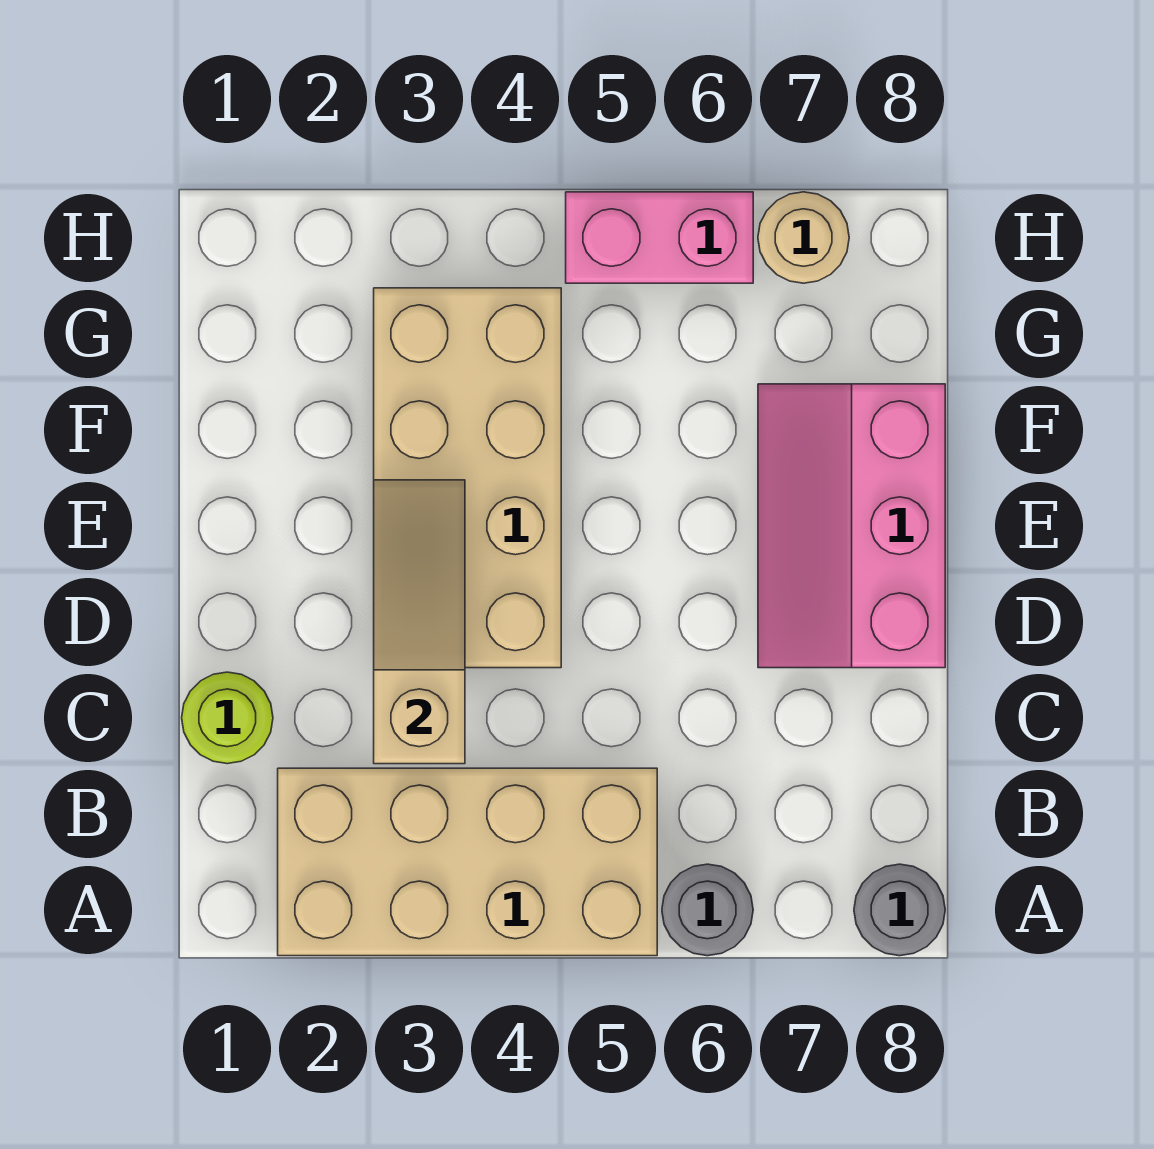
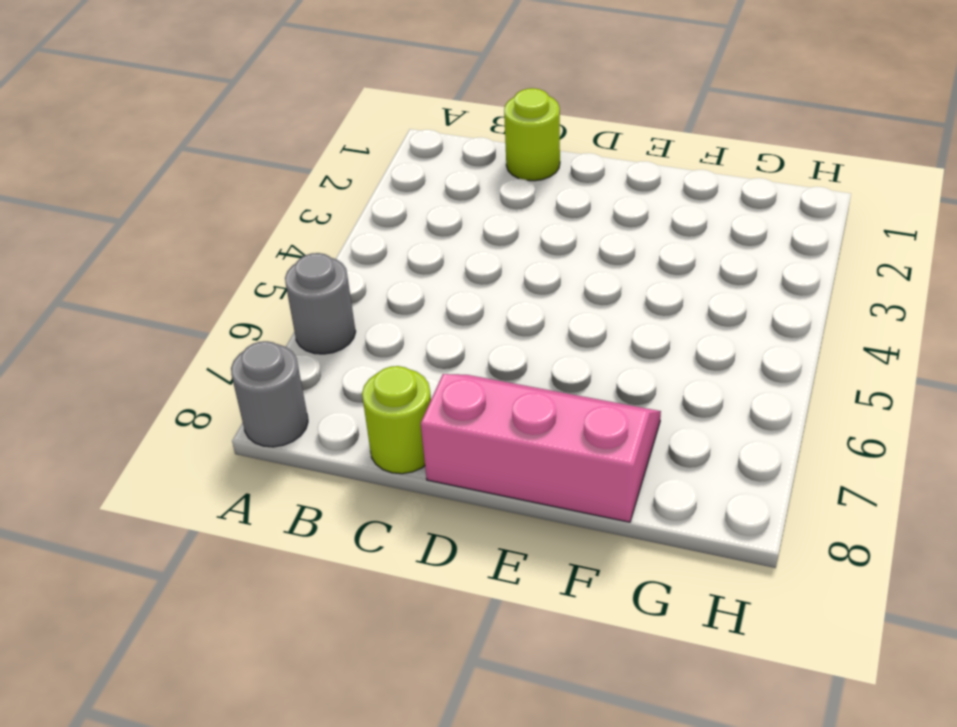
lime round brick C8 level 1 -> none
none -> tan brick A2:B5 level 1
none -> tan brick D3:G4 level 1

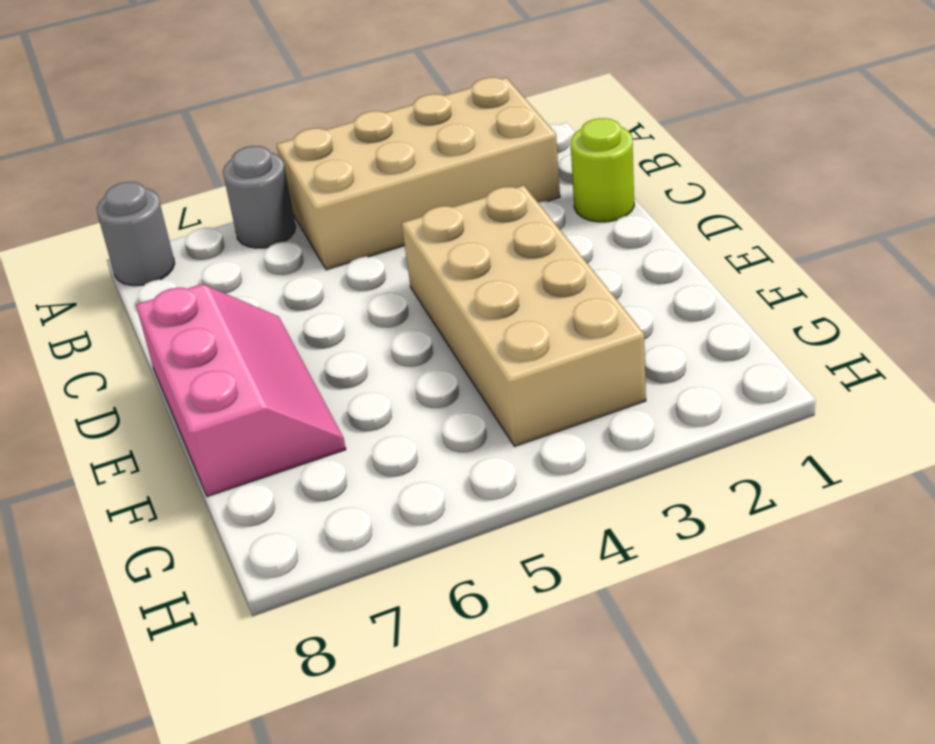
none -> pink brick H5:H6 level 1
none -> tan round brick H7 level 1

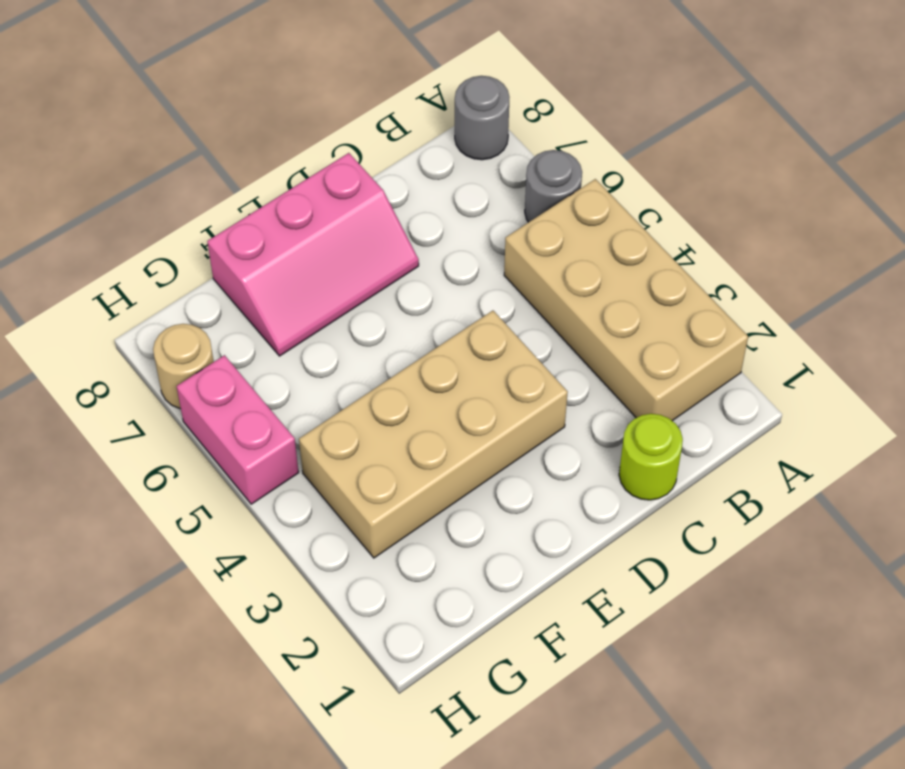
none -> tan slope C3:E3 level 2 top C

